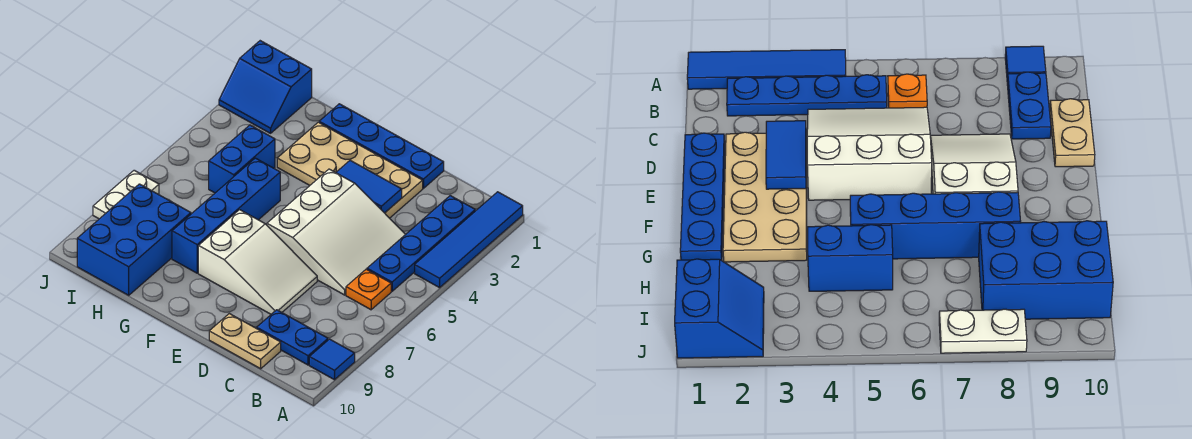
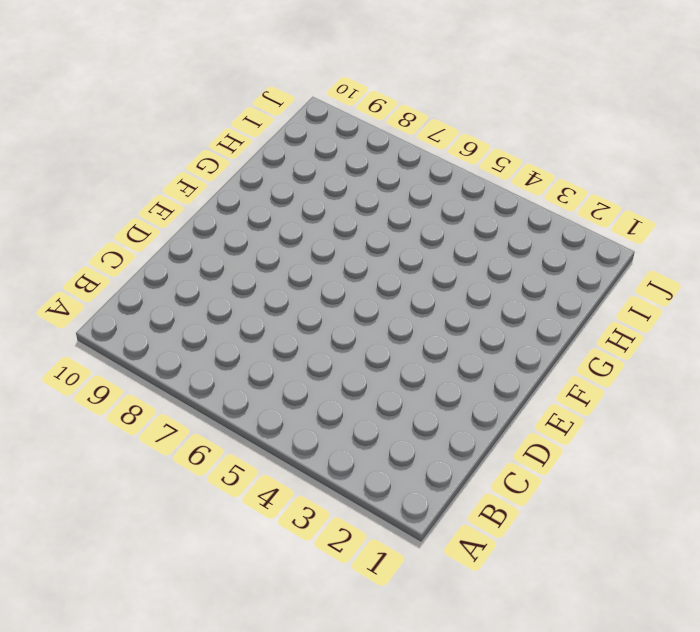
none -> blue tile A1:A4 level 1
none -> blue tile A9 level 1
none -> blue plate B2:B5 level 1

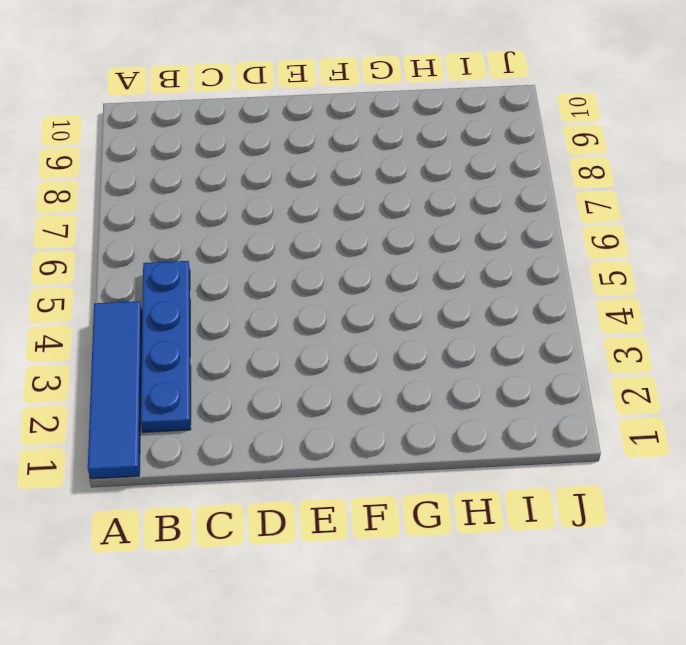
none -> blue tile A9 level 1
none -> orange plate B6 level 1
none -> blue plate B9:C9 level 1

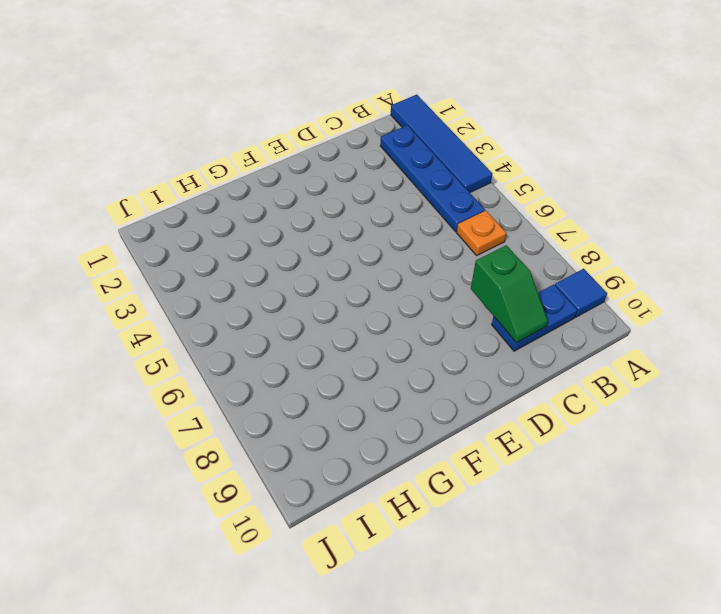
green slope C8:C9 level 2 top 8 -> none
none -> white slope C4:E6 level 1 top E
none -> tan plate C10:D10 level 1
none -> blue plate D1:G1 level 1

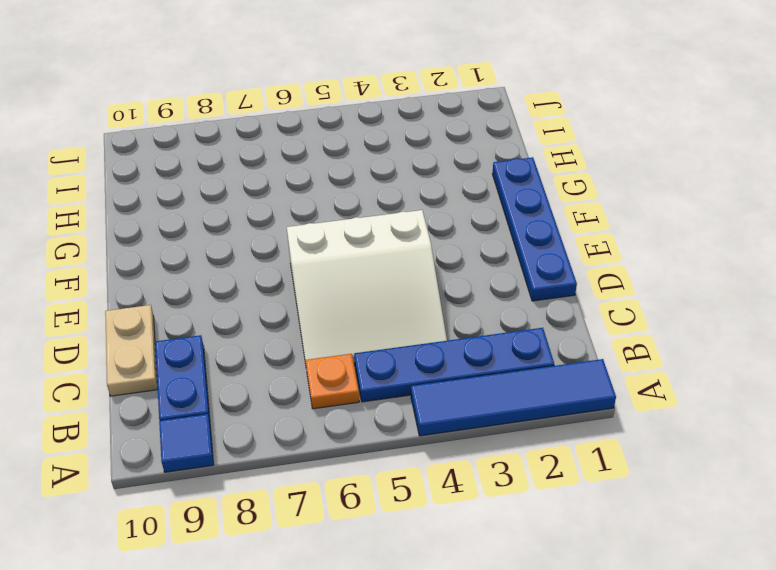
none -> tan plate D2:G3 level 1
none -> white slope D7:F8 level 1 top F
none -> blue brick G5:G8 level 1

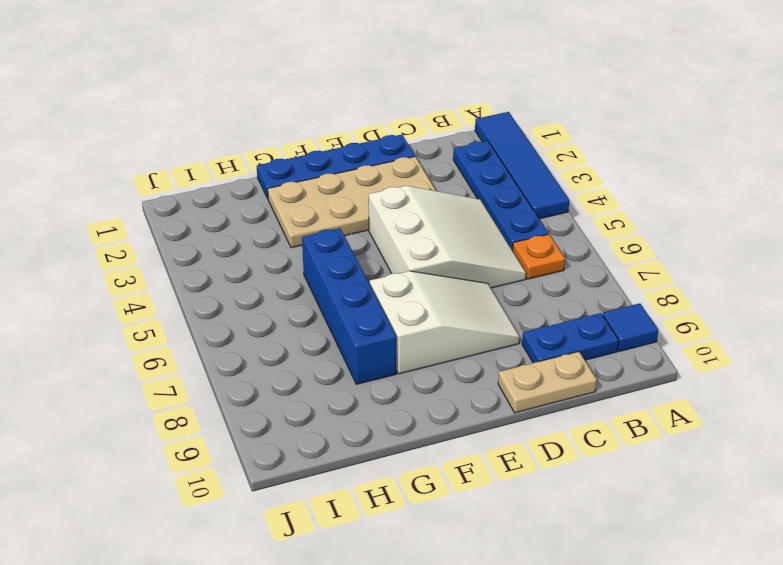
none -> blue brick H4:H5 level 1
none -> blue brick H8:I10 level 1
none -> blue slope I1:J2 level 1 top 1

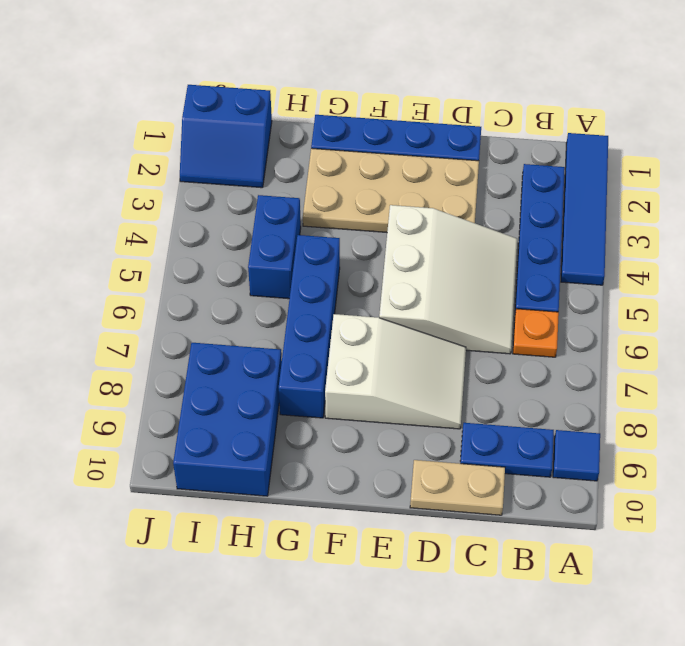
none -> white plate J7:J8 level 1
none -> blue tile D3:E3 level 2

